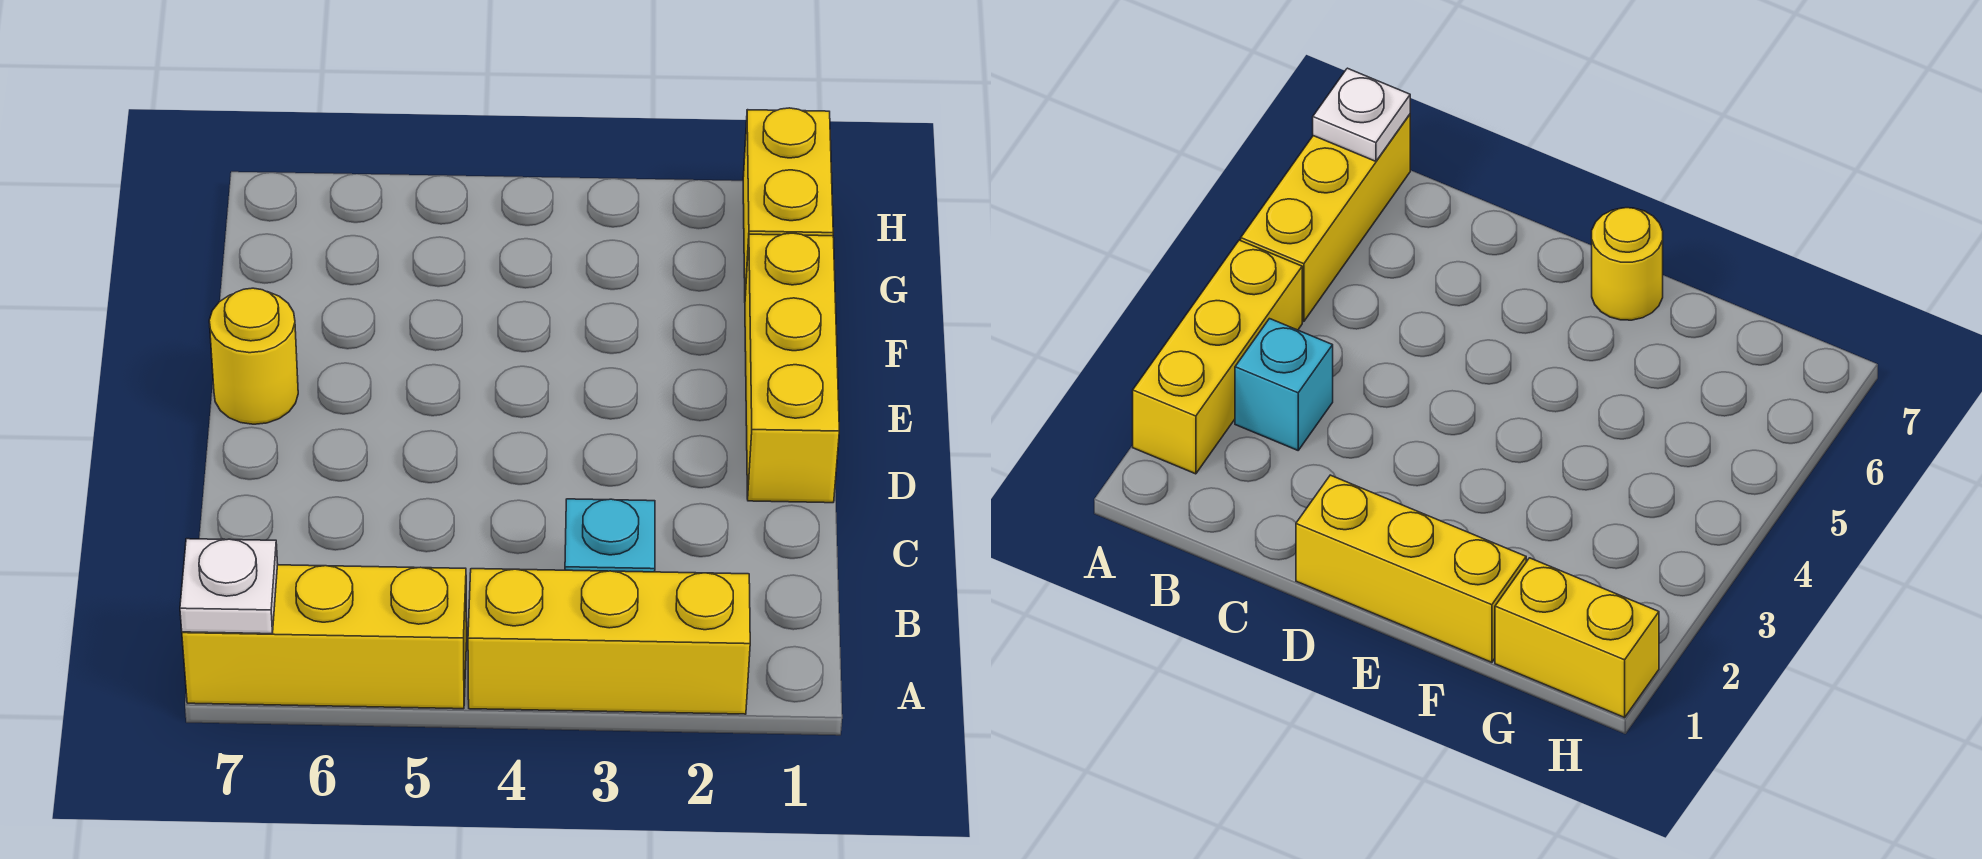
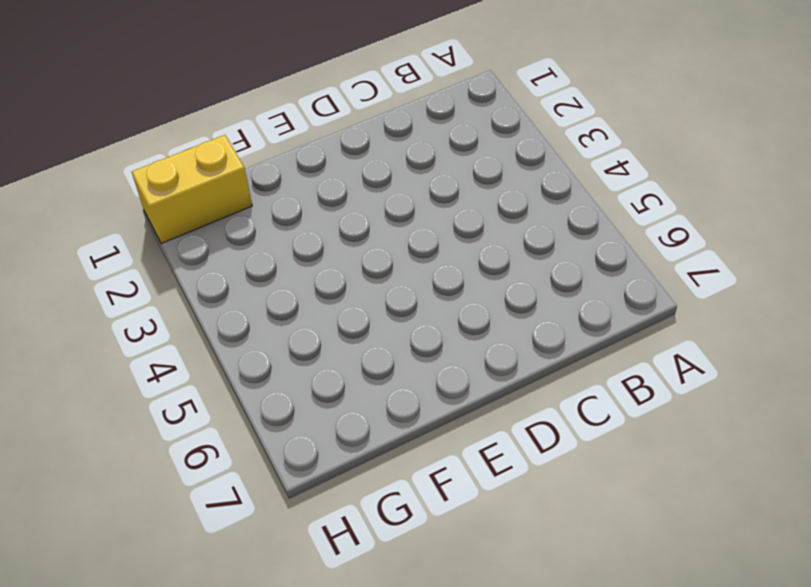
none -> yellow brick A2:A4 level 1
none -> yellow brick A5:A7 level 1

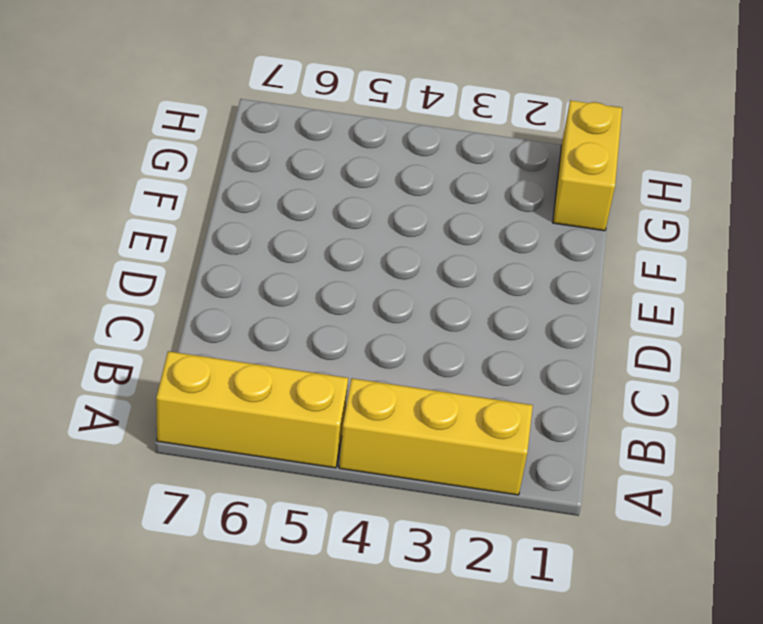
none -> cyan brick B3 level 1
none -> yellow brick D1:F1 level 1

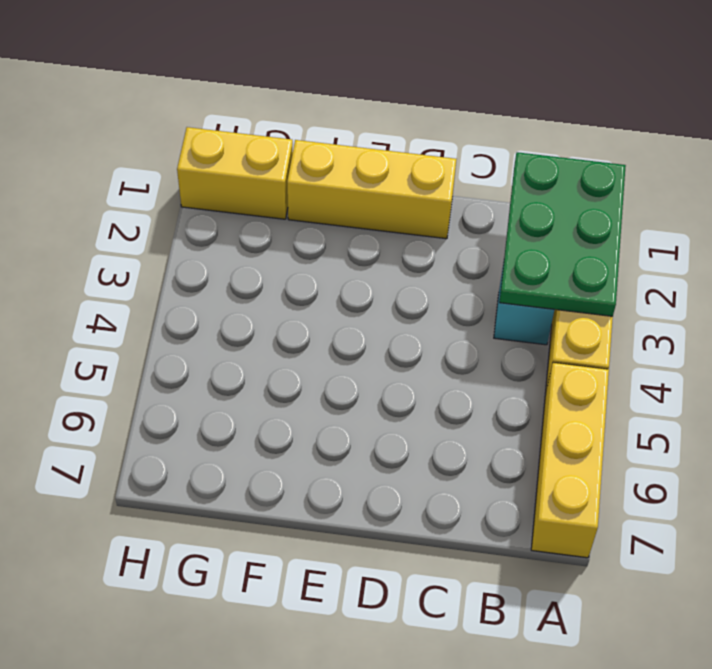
green plate A1:B3 level 2 -> none
none -> yellow round brick E7 level 1
none -> white plate A7 level 2

